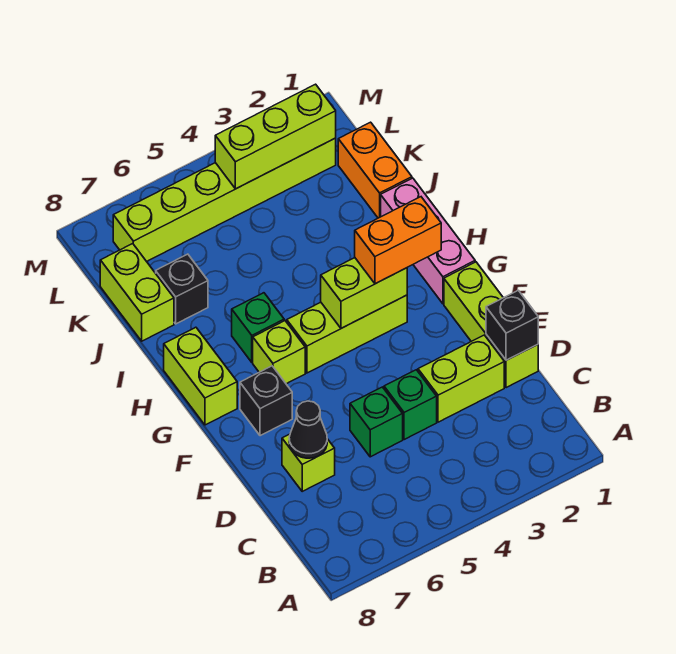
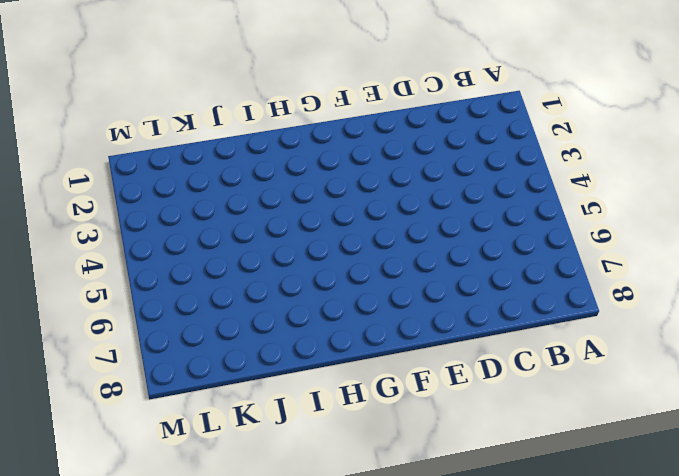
none -> lime brick D1:F1 level 1
none -> lime brick D2:D3 level 1
none -> green brick D4 level 1

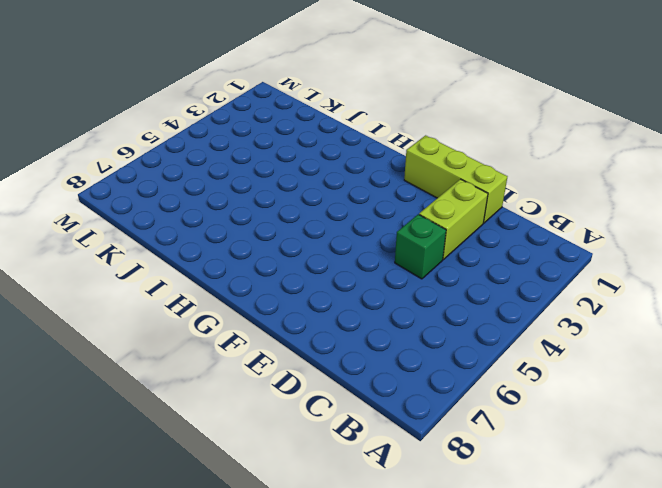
none -> green brick D5 level 1
none -> lime brick D7 level 1
none -> black brick F7 level 1

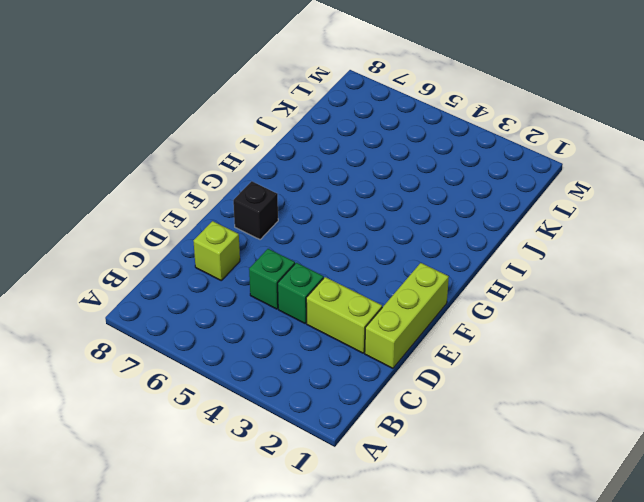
none -> pink brick G1:I1 level 1
none -> lime brick G3:G5 level 1
none -> lime brick G6 level 1

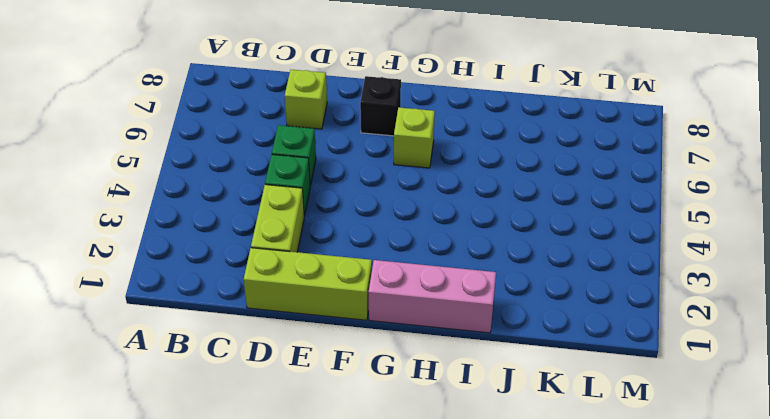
none -> lime brick G3:G5 level 1
none -> lime brick G8:H8 level 1
none -> green brick H6 level 1

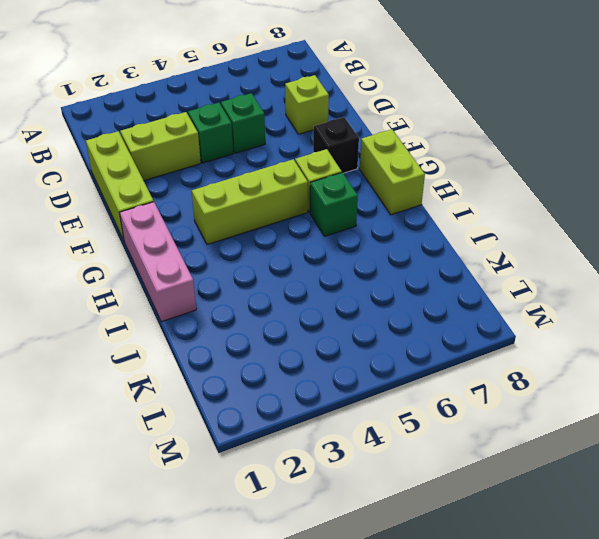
none -> orange brick J1:K1 level 1
none -> black brick J7 level 1
none -> lime brick J8:K8 level 1

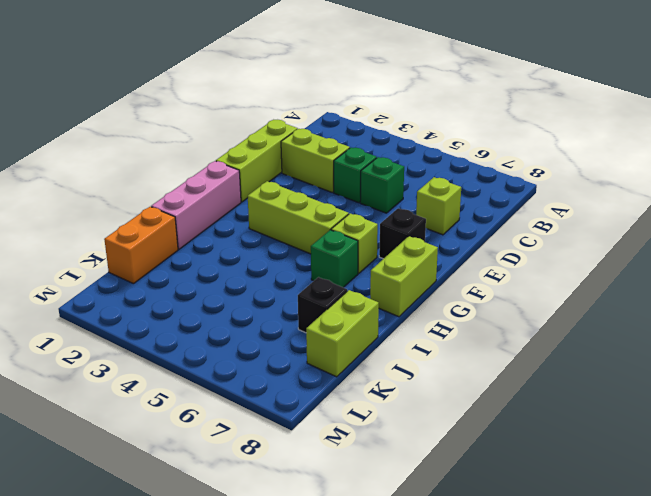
none -> lime brick L2:L7 level 1
none -> black brick D1 level 2
none -> black cone D7 level 2

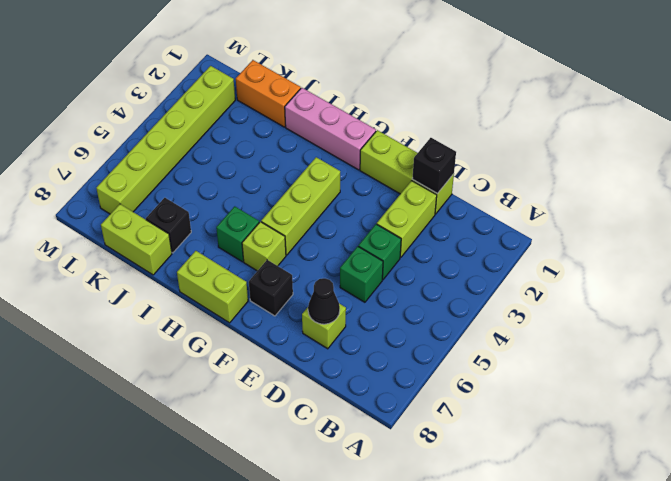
none -> lime brick G3:G4 level 2
none -> lime brick L2:L4 level 2
none -> orange brick G2:G3 level 3

